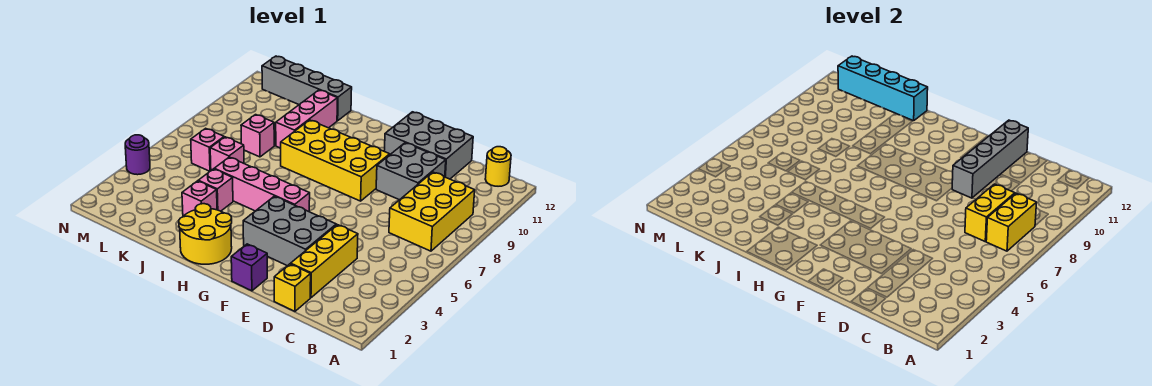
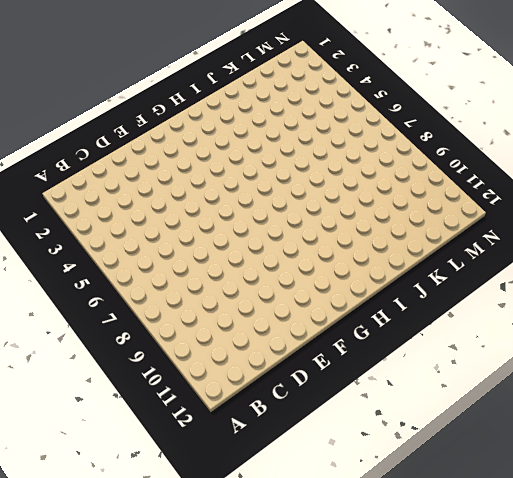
none -> yellow brick B7:C9 level 1
none -> yellow round brick B12 level 1
none -> yellow brick D1 level 1

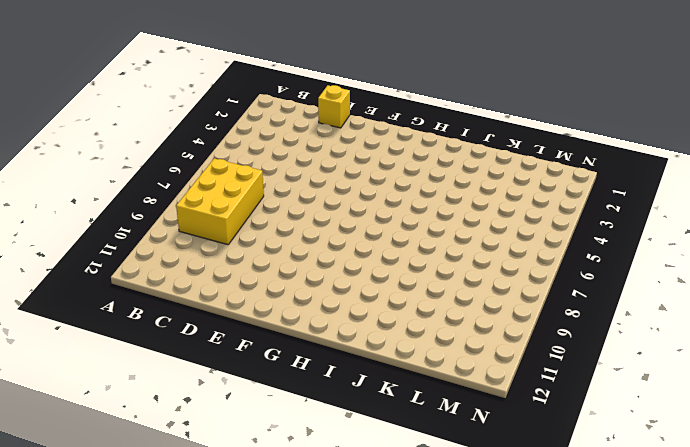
none -> yellow round brick B12 level 1
none -> yellow brick D2:D4 level 1
none -> grey brick D9:E10 level 1

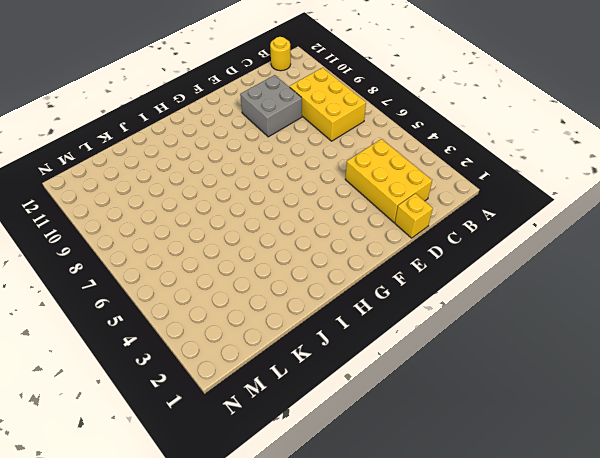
yellow brick C2:D4 level 1 -> yellow brick D2:D4 level 1
none -> grey brick D11:F12 level 1
none -> grey brick E3:G4 level 1
none -> purple brick F1 level 1

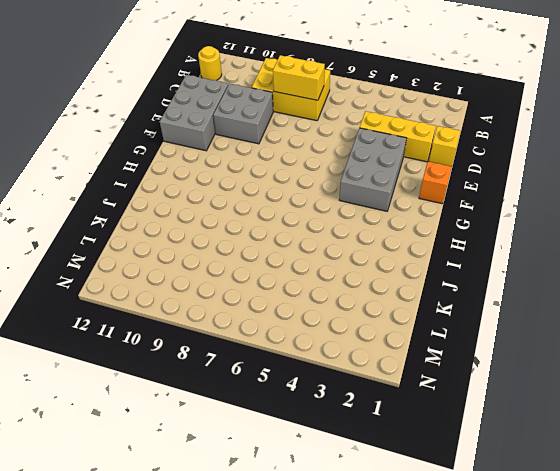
orange brick F1 level 1 -> purple brick F1 level 1
none -> yellow brick F8:I9 level 1
none -> pink brick G5:J5 level 1
none -> yellow round brick H1:I2 level 1

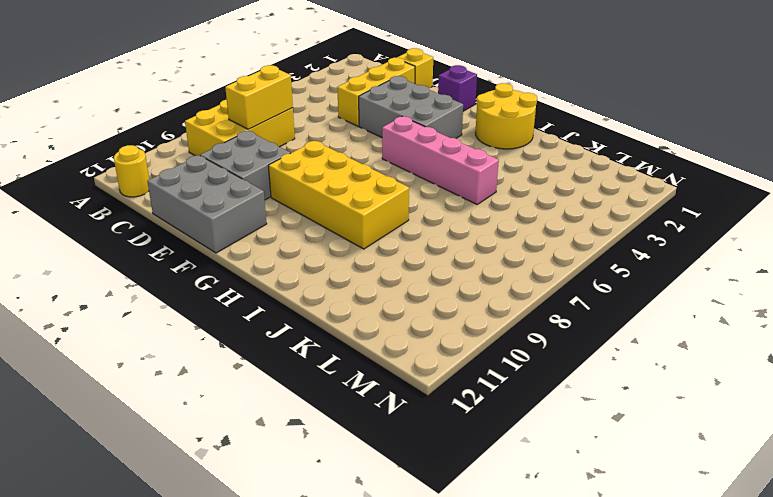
none -> pink brick J3 level 1
none -> pink brick J4 level 1
none -> pink brick J9:J11 level 1

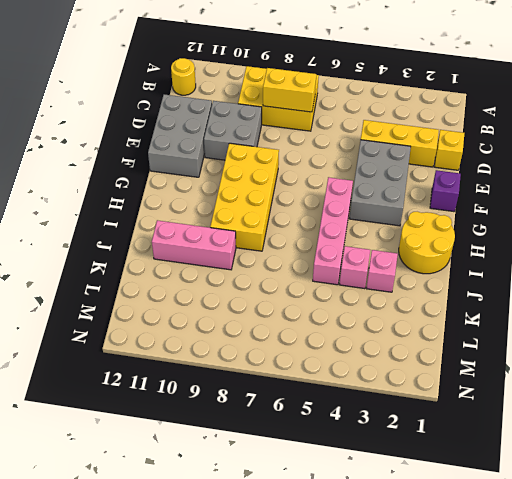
none -> grey brick J12:M12 level 1
none -> pink brick K6 level 1
none -> pink brick K8 level 1

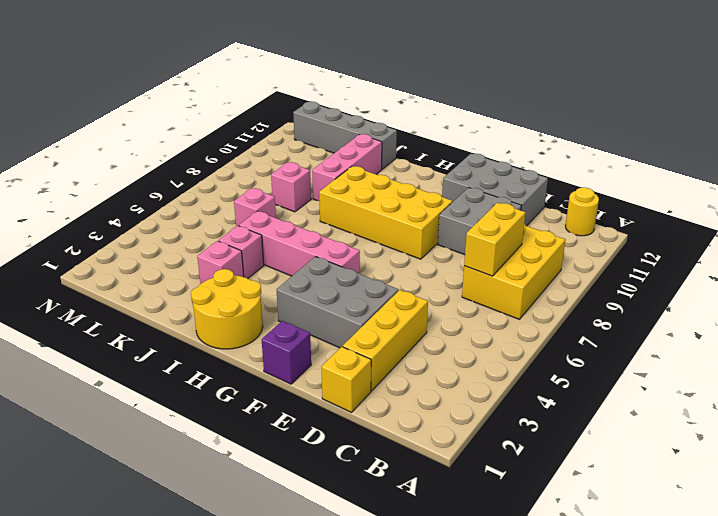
none -> pink brick L6 level 1
none -> purple round brick N4 level 1
none -> yellow brick B7:B8 level 2

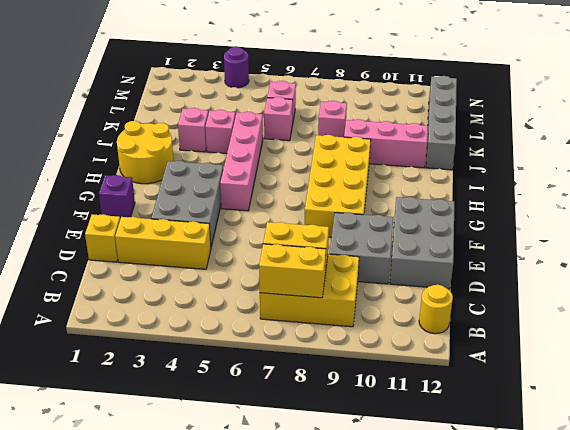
none -> grey brick E9:E12 level 2
none -> cyan brick J12:M12 level 2

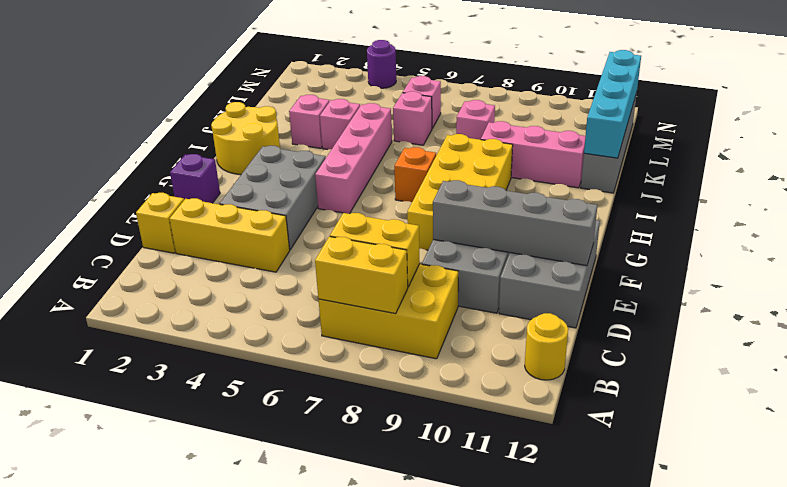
orange brick H7 level 1 -> none

